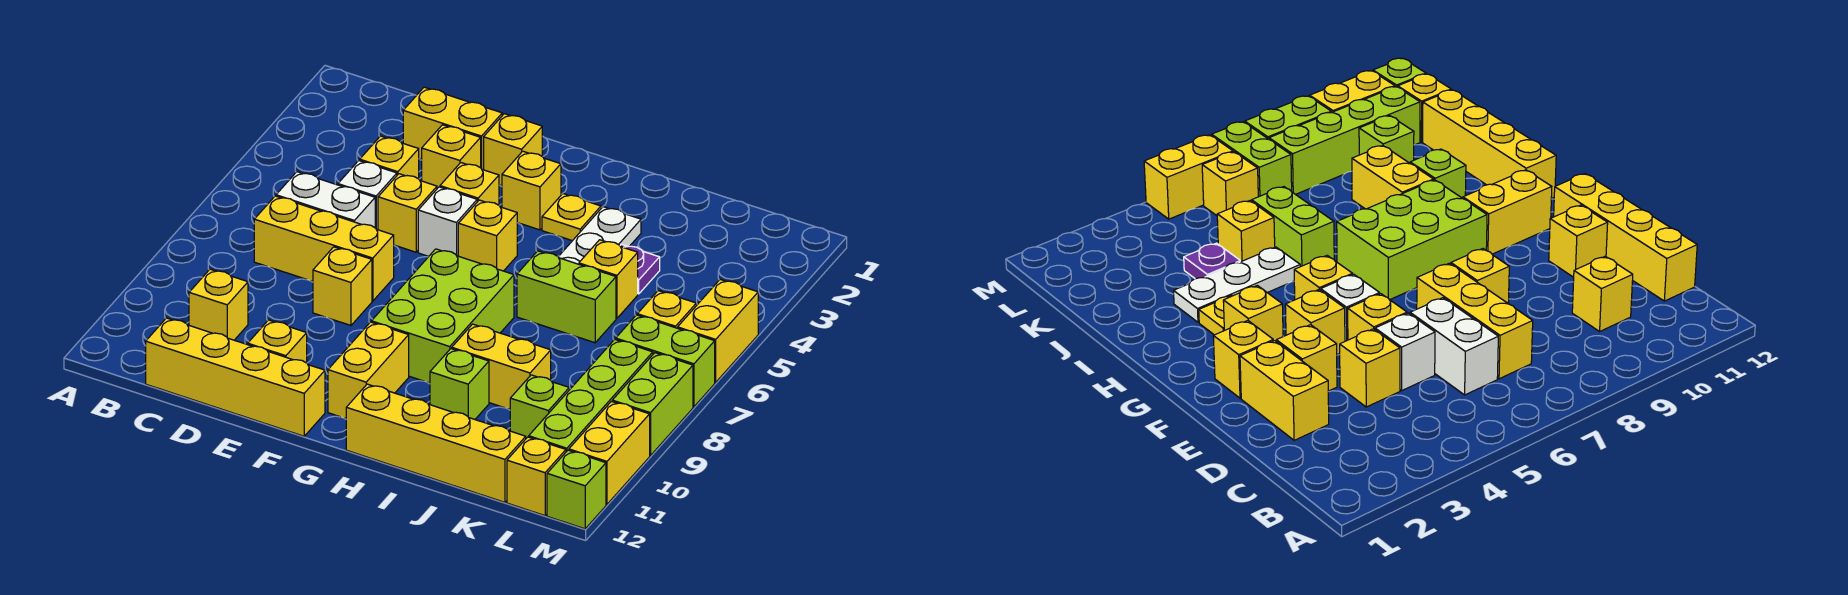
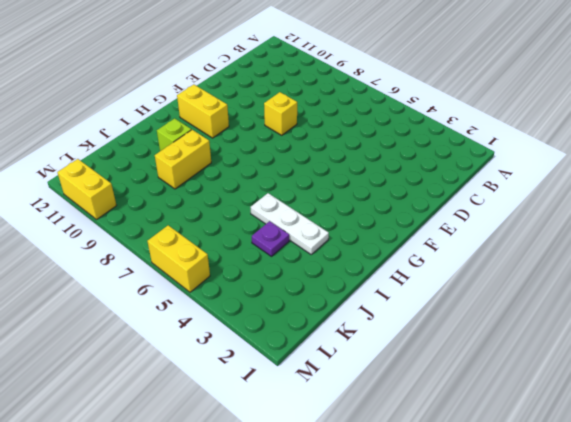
none -> white brick C6:D6 level 1
none -> yellow brick C7:E7 level 1
none -> yellow brick C10 level 1
none -> yellow brick C12:F12 level 1

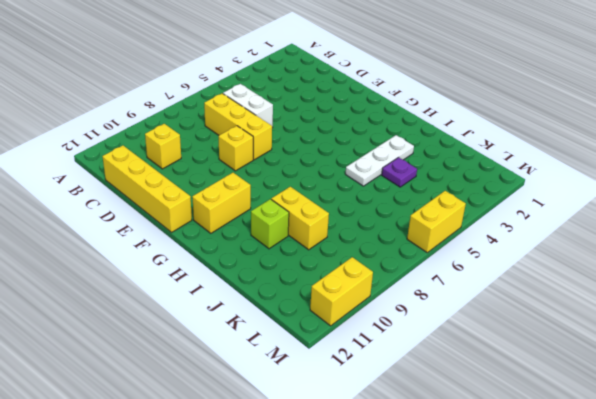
none -> yellow brick D2:E2 level 1
none -> yellow brick D4 level 1
none -> white brick D5 level 1
none -> yellow brick E3 level 1

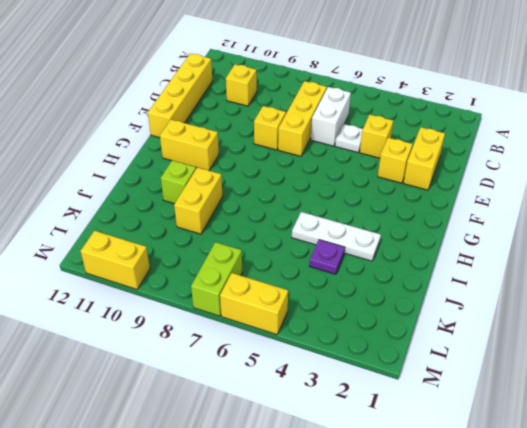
white plate D5 level 1 -> white brick D5 level 1
none -> yellow brick E5 level 1
none -> yellow brick E11 level 1
none -> yellow brick F2 level 1
none -> yellow brick F4 level 1

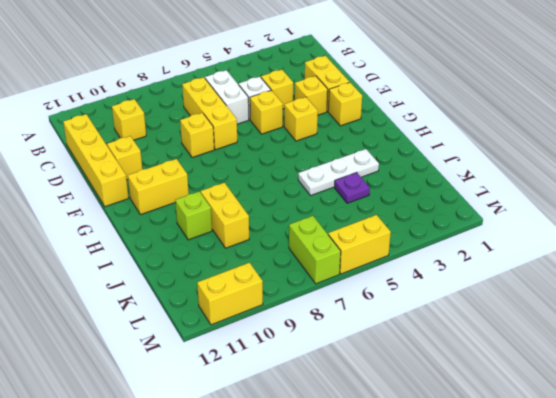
none -> white brick F5 level 1
none -> yellow brick G3 level 1
none -> yellow brick G5 level 1
none -> lime brick G7:H9 level 1

